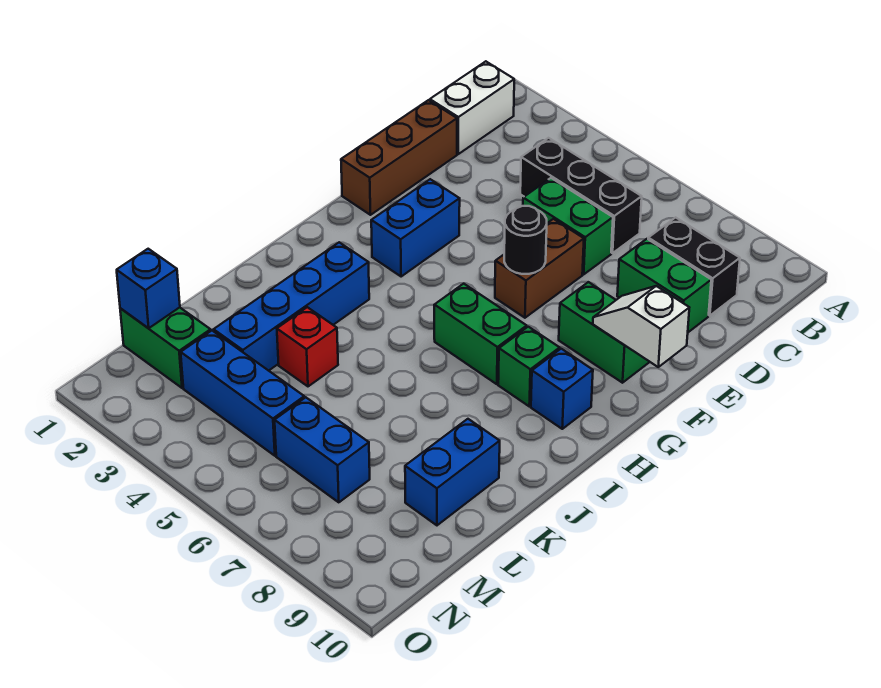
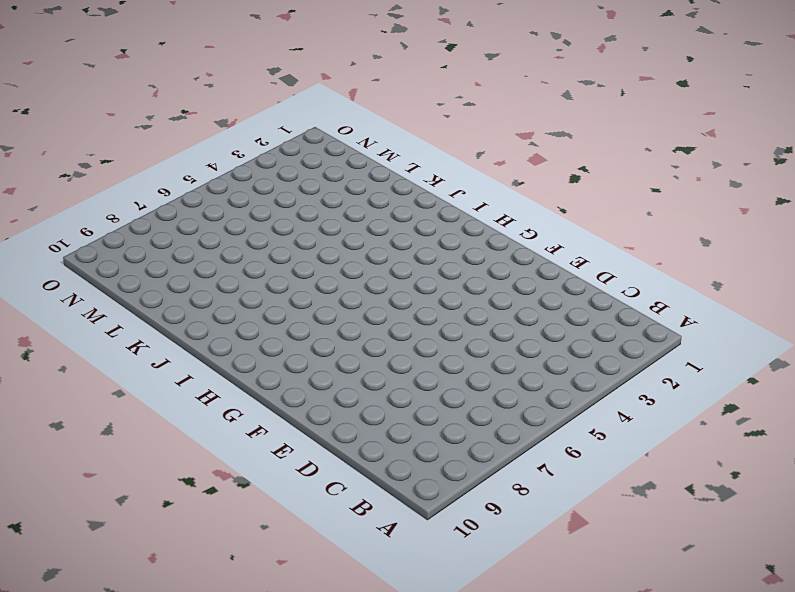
none -> white brick B1:C1 level 1
none -> black brick C4:C6 level 1
none -> black brick C8:C9 level 1

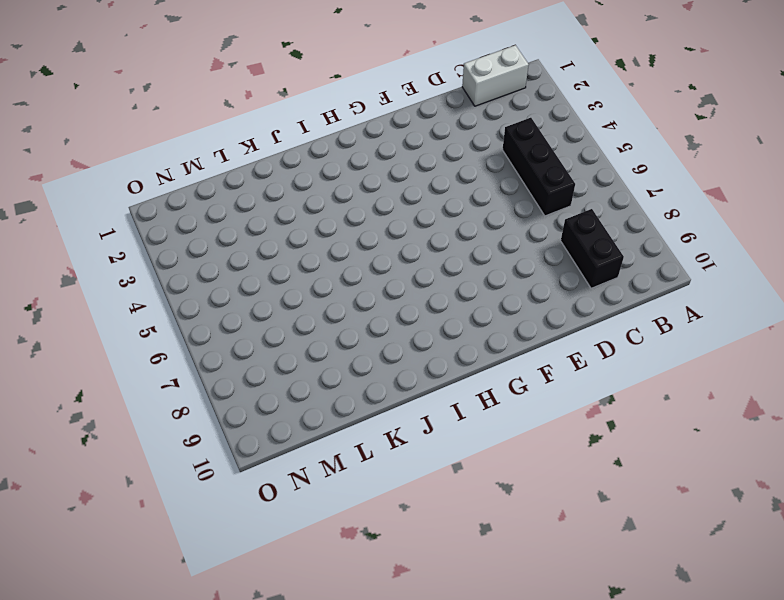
none -> brown brick D1:F1 level 1
none -> green brick D5:D6 level 1
none -> green brick D8:D9 level 1

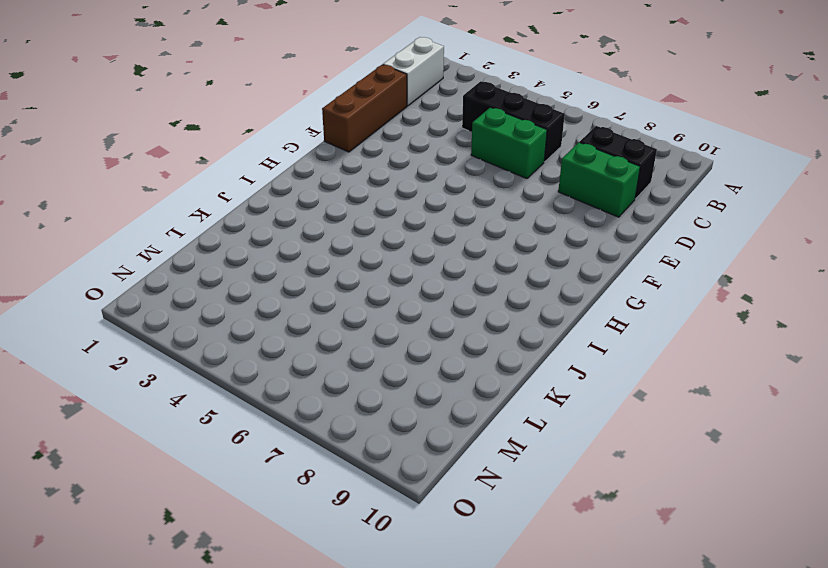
none -> brown brick E6:F6 level 1
none -> blue brick F3:G3 level 1
none -> green brick F8:F9 level 1

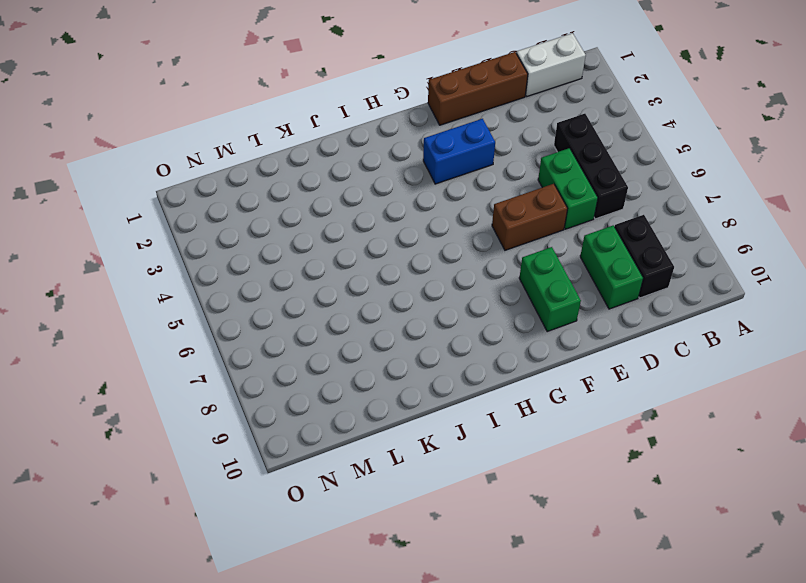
none -> green brick H6:H7 level 1
none -> green brick H8 level 1
none -> blue brick H9 level 1

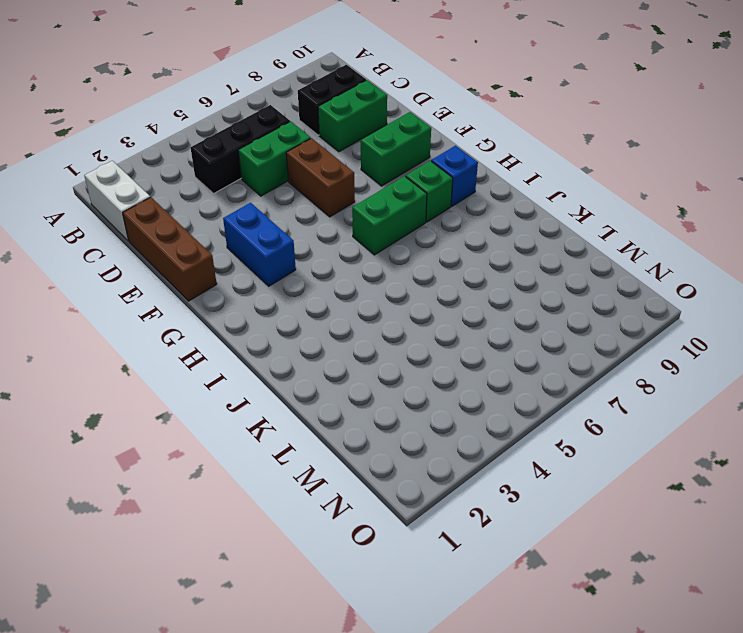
none -> blue brick I3:L3 level 1
none -> red brick K4 level 1
none -> blue brick K9:L9 level 1

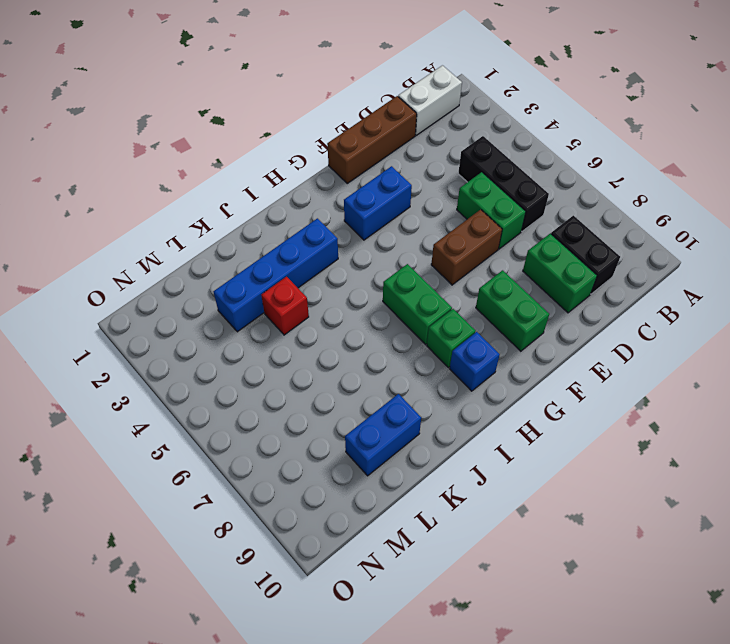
none -> green brick M1:M2 level 1
none -> blue brick M3:M5 level 1
none -> blue brick M6:M7 level 1

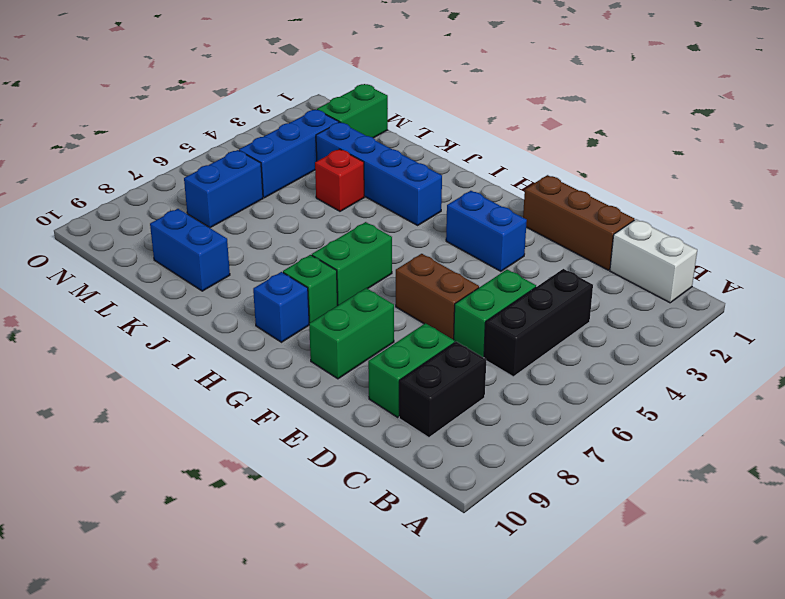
none -> black round brick F6 level 2
none -> white slope F9:F10 level 2 top 10
none -> blue brick M1 level 2

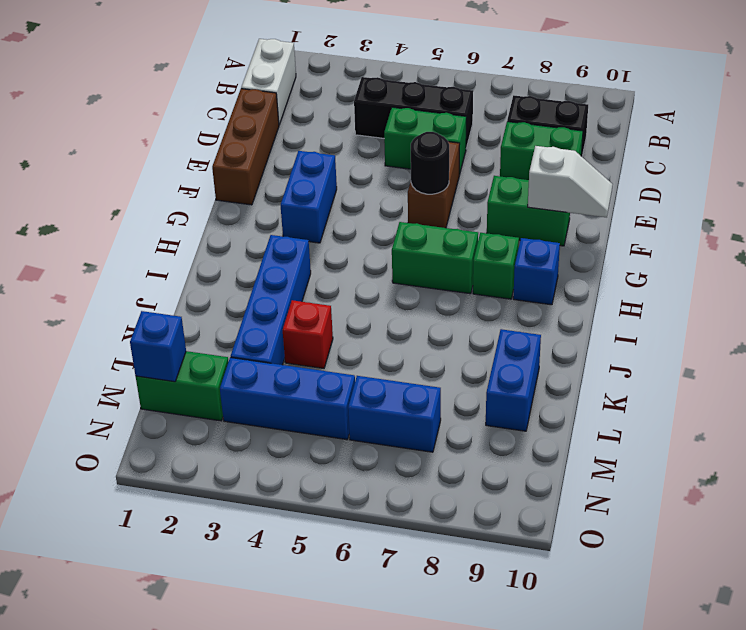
white slope F9:F10 level 2 top 9 -> white slope F9:F10 level 2 top 10

